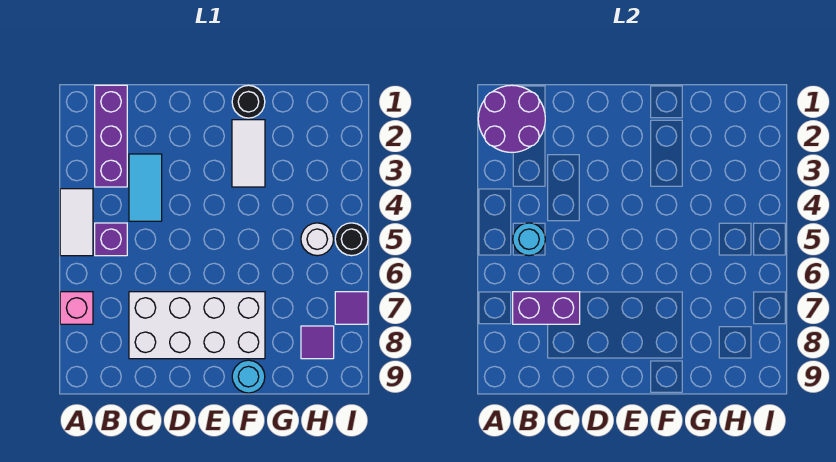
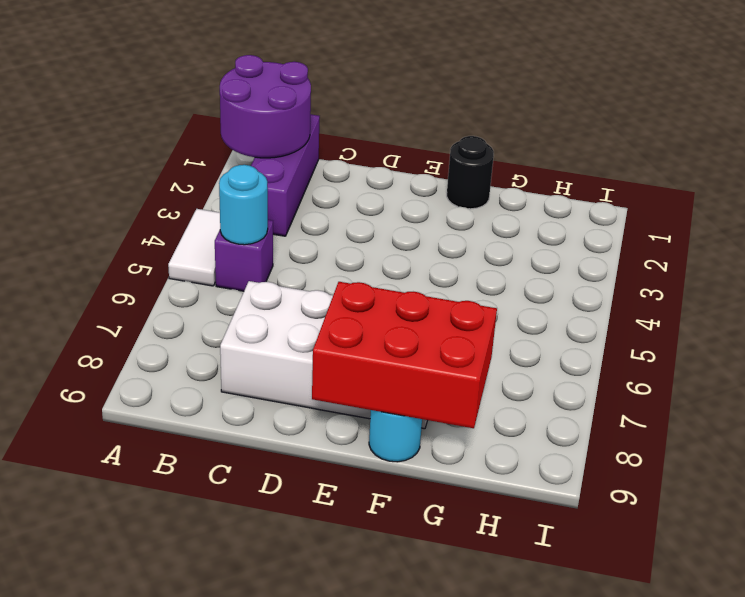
red brick E8:G9 level 2 -> none
none -> pink brick A7 level 1
none -> cyan tile C3:C4 level 1
none -> white tile F2:F3 level 1

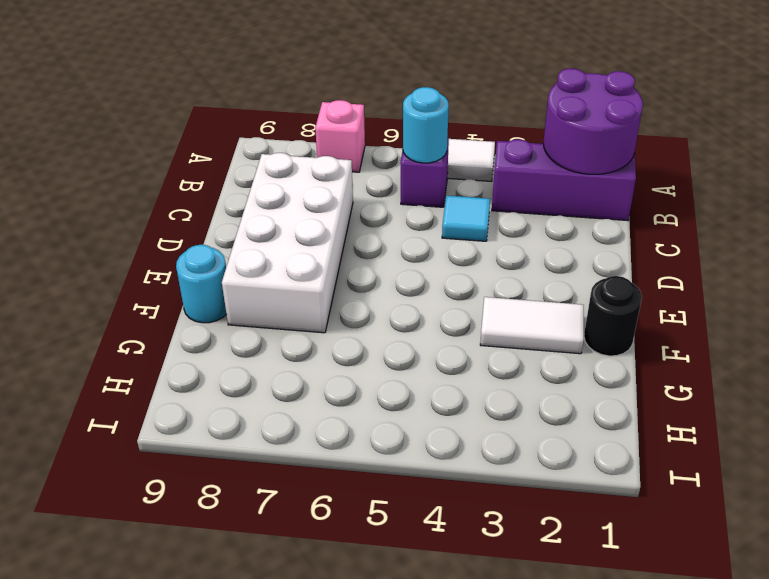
cyan tile C4 level 1 -> cyan tile C3:C4 level 1
none -> white round brick H5 level 1
none -> purple tile H8 level 1
none -> black round brick I5 level 1

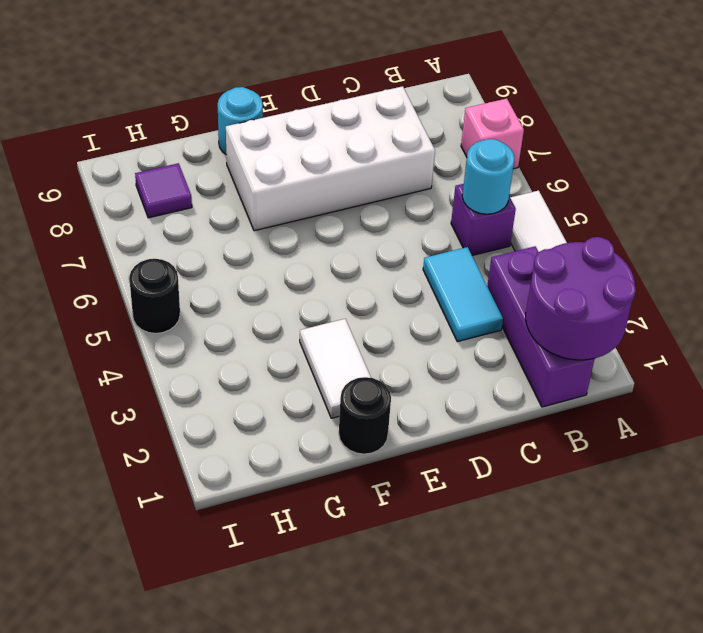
none -> white round brick H5 level 1
none -> purple tile I7 level 1
none -> purple brick B7:C7 level 2

